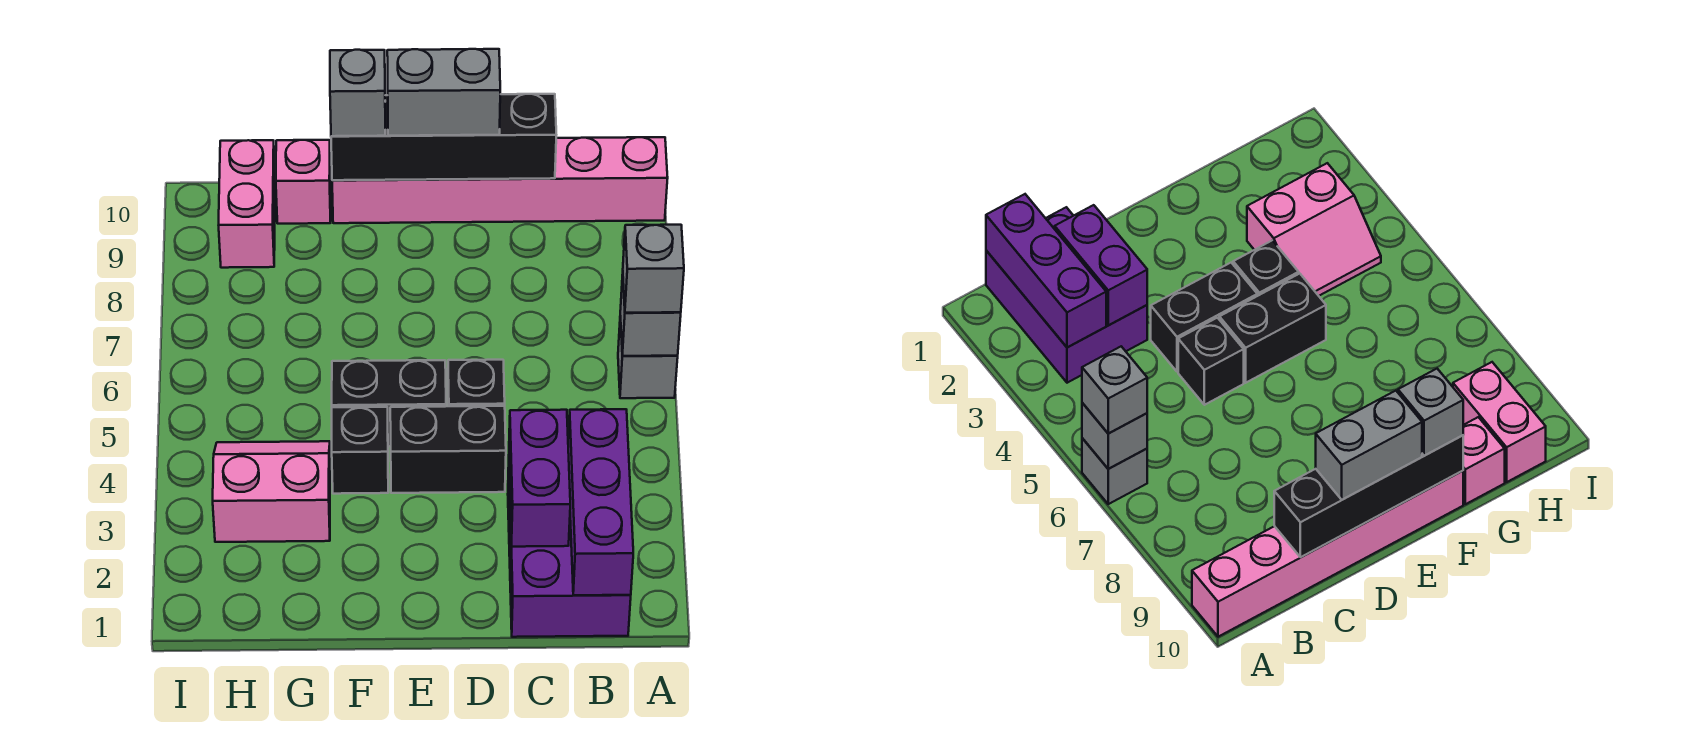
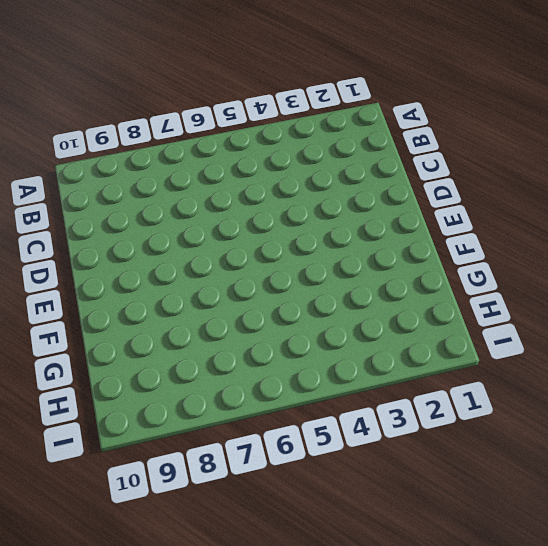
none -> grey brick A6 level 1
none -> pink brick A10:F10 level 1
none -> purple brick B1:C3 level 1

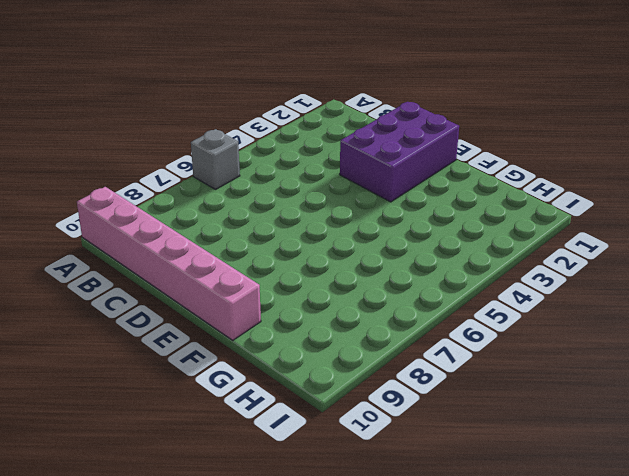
purple brick D1:E3 level 1 -> purple brick B1:C3 level 1
none -> black brick D4:E4 level 1
none -> black brick D5 level 1
none -> black brick E5:F5 level 1

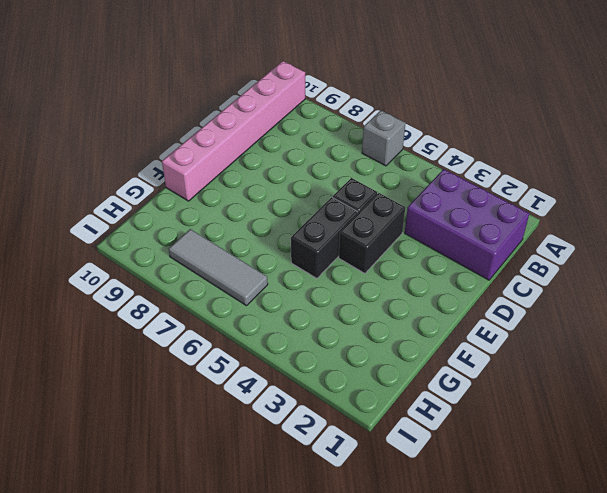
grey tile H6:H8 level 1 -> none
none -> black brick F4 level 1
none -> pink slope G3:H4 level 1 top 3
none -> pink brick G10 level 1

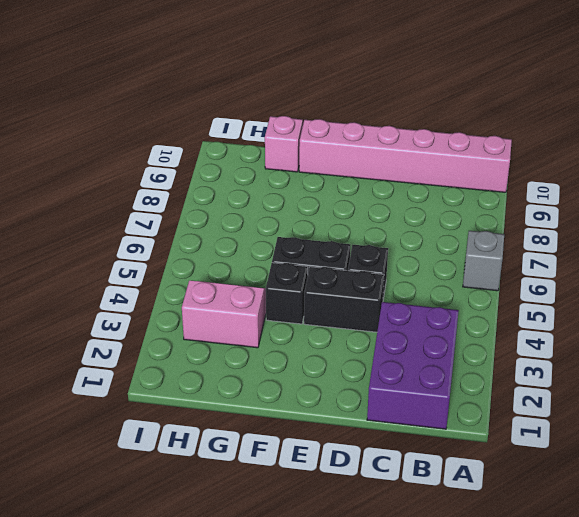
none -> pink brick H9:H10 level 1
none -> grey brick A6 level 2
none -> purple brick B1:B3 level 2

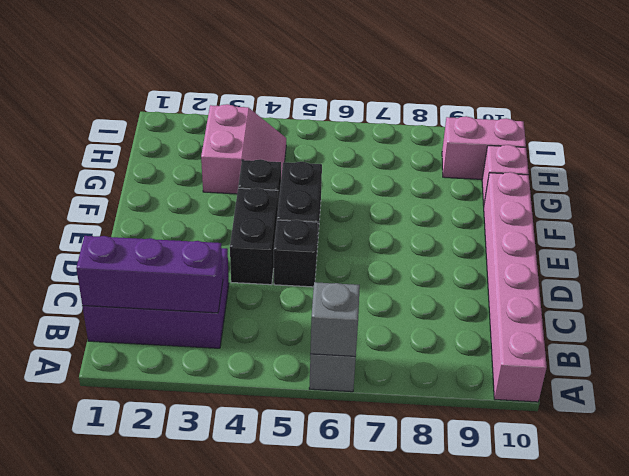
none -> purple brick C2:C3 level 2
none -> black brick C10:F10 level 2
none -> grey brick A6 level 3

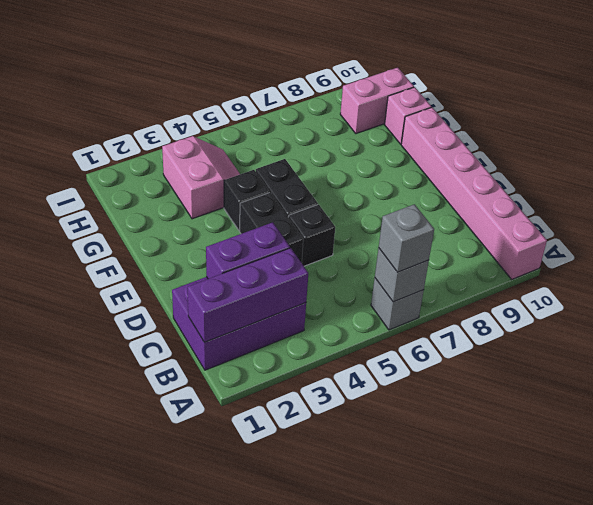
none -> black brick C10:F10 level 2
none -> grey brick D10:E10 level 3
none -> grey brick F10 level 3

